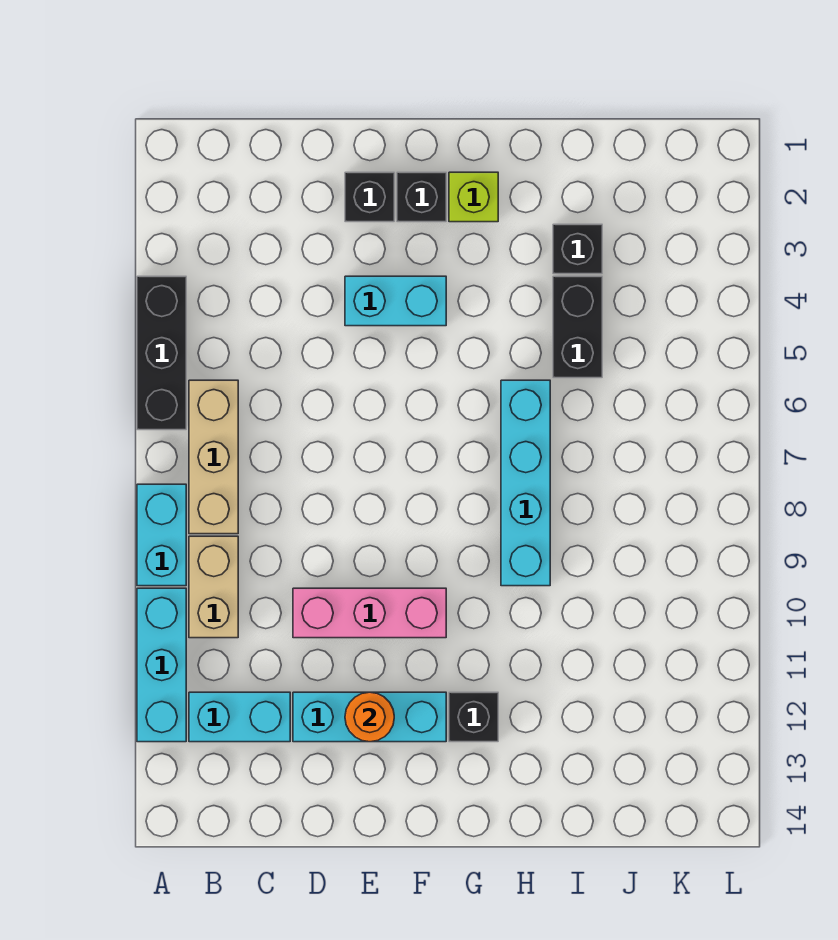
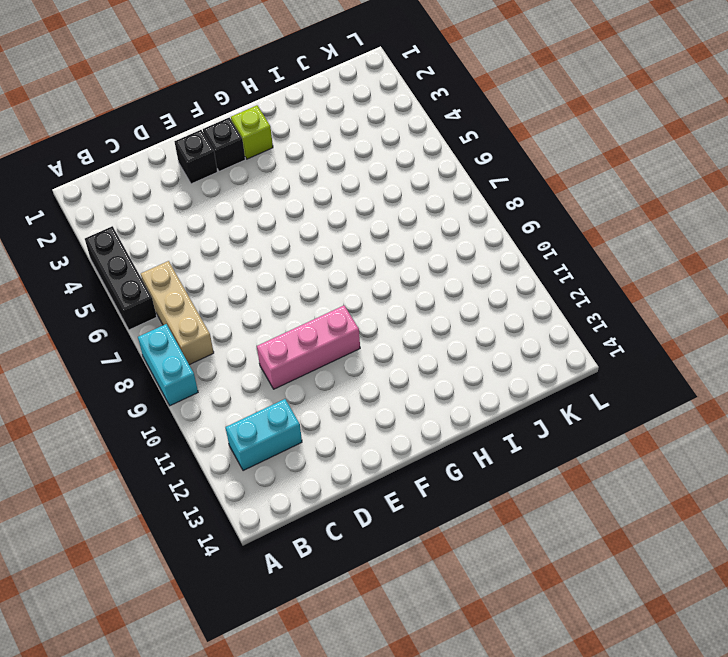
none -> cyan brick A10:A12 level 1
none -> tan brick B9:B10 level 1
none -> cyan brick D12:F12 level 1

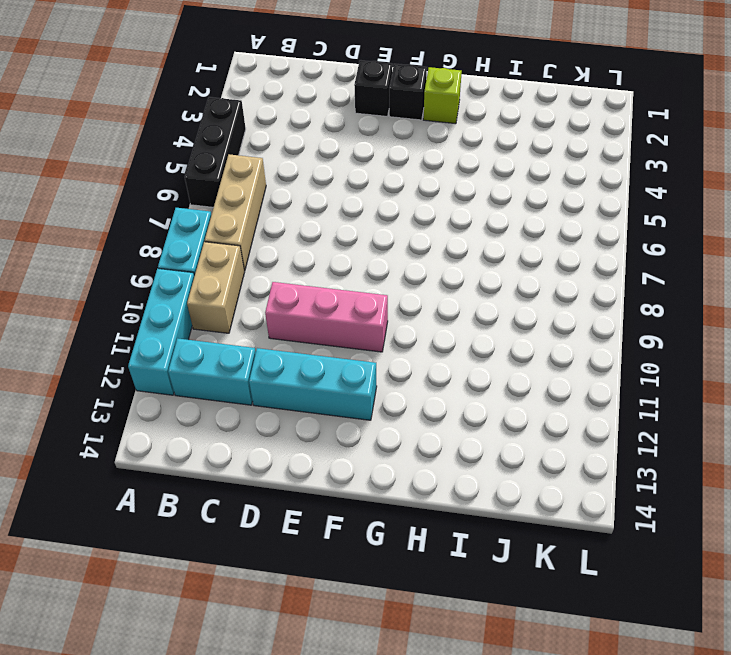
none -> cyan brick E4:F4 level 1
none -> black brick G12 level 1
none -> cyan brick H6:H9 level 1

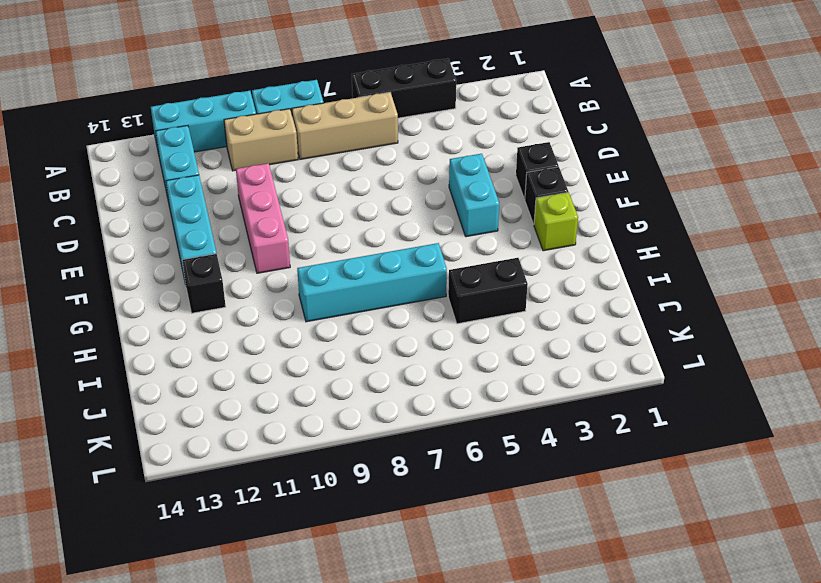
none -> black brick I3 level 1
none -> orange round brick E12 level 2

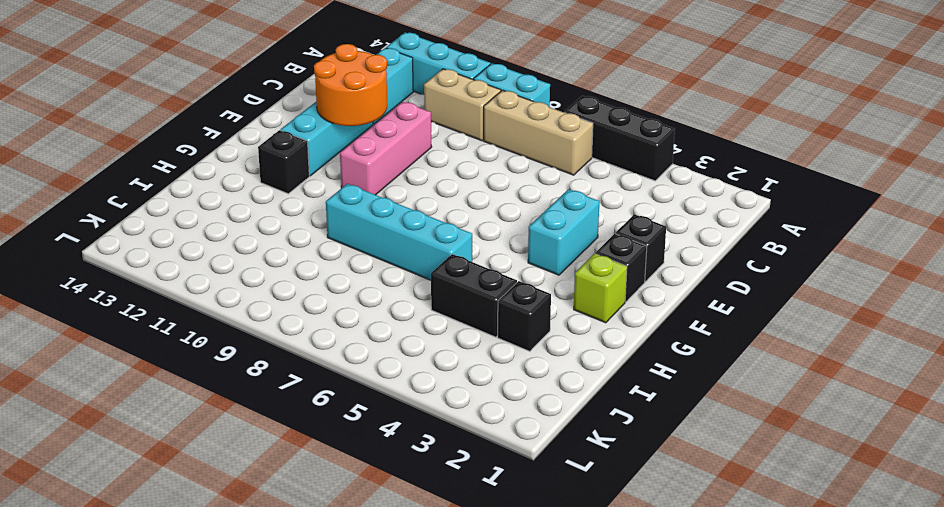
orange round brick D11:E12 level 2 -> orange round brick E12 level 2

